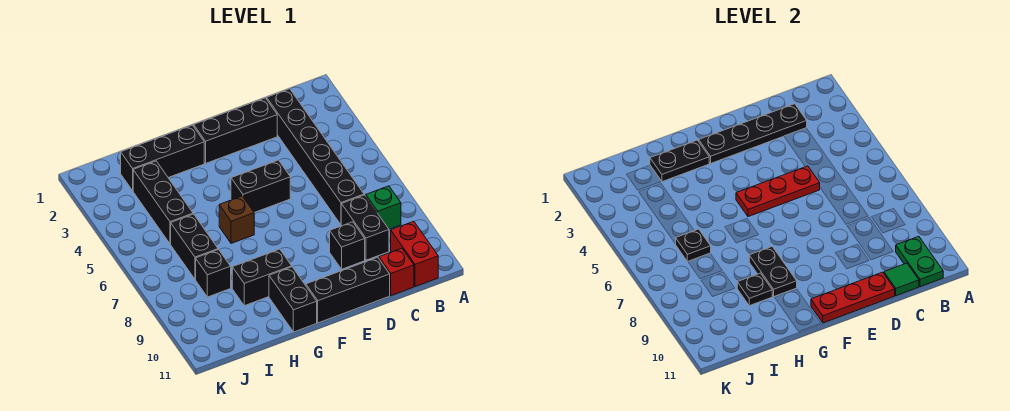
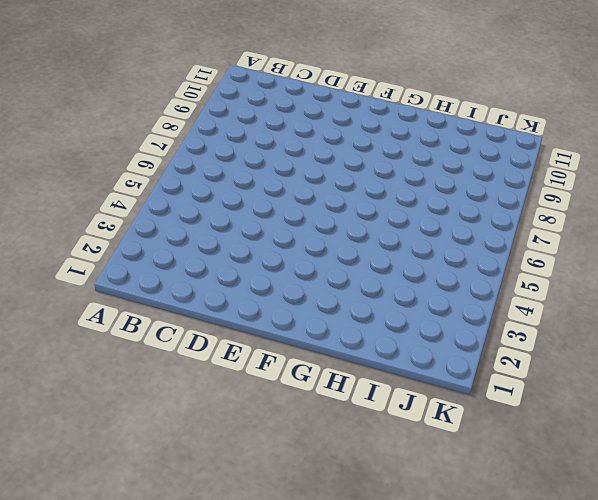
none -> green brick B8 level 1
none -> red brick B10:B11 level 1
none -> black brick C2:C7 level 1

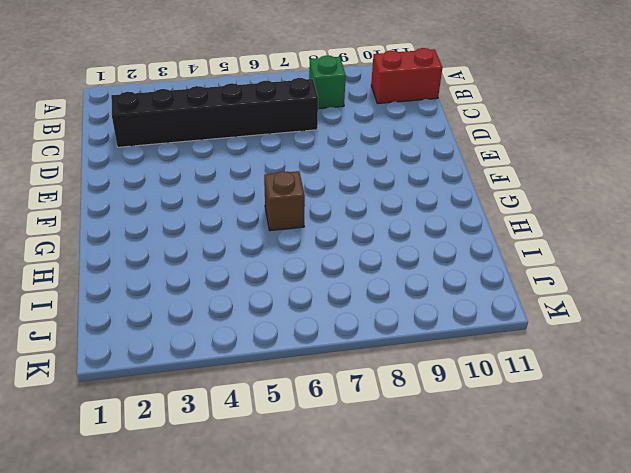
none -> black brick C8:C9 level 1
none -> red brick C11 level 1
none -> black brick D2:F2 level 1

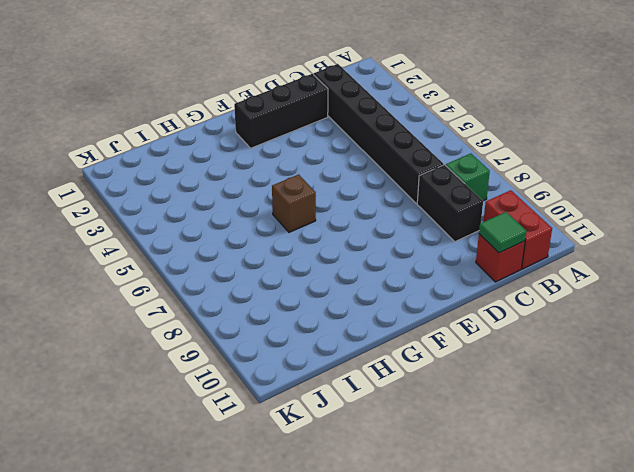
none -> black brick D9 level 1
none -> black brick D11:F11 level 1
none -> black brick E5:F5 level 1

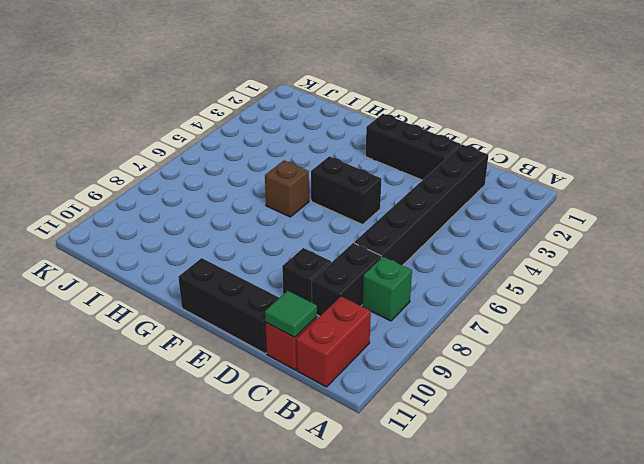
none -> black brick G2:I2 level 1
none -> black brick G9:H9 level 1
none -> black brick G10:G11 level 1

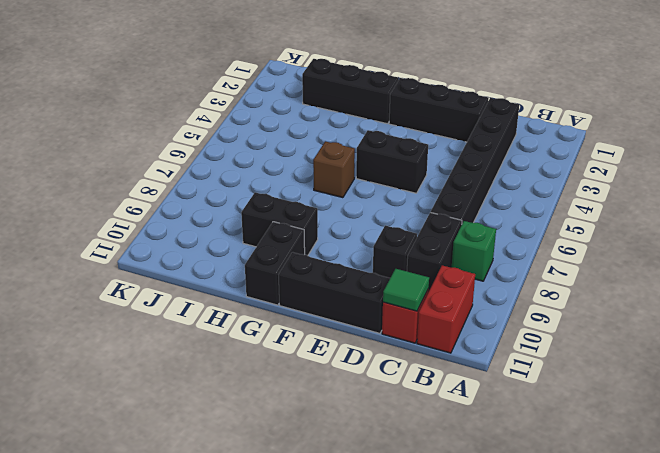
none -> black brick I3:I5 level 1
none -> black brick I6:I7 level 1
none -> black brick I8 level 1

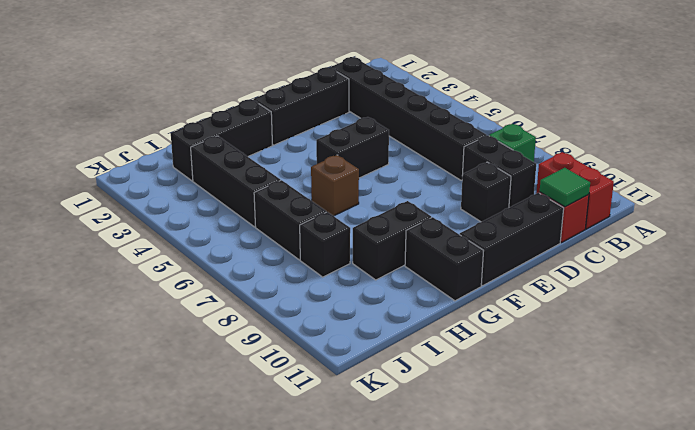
none -> green plate B10:B11 level 2
none -> black plate C2:F2 level 2
none -> red plate D5:F5 level 2

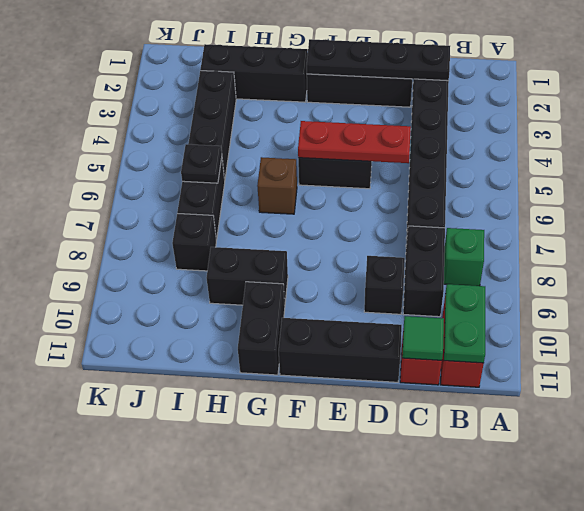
none -> red plate D11:F11 level 2
none -> black plate G2:H2 level 2
none -> black plate G8:G9 level 2

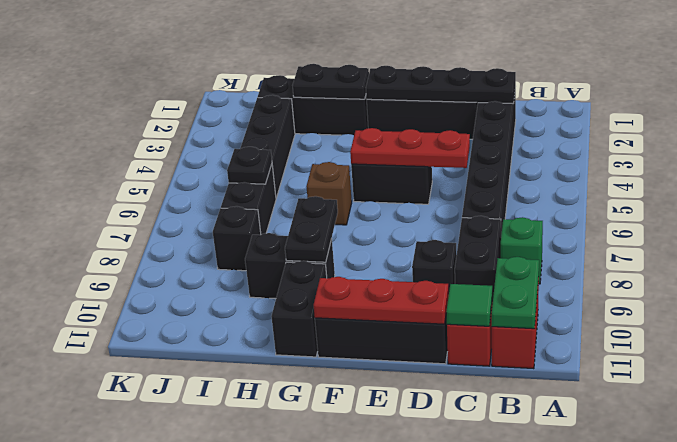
none -> black plate H9 level 2

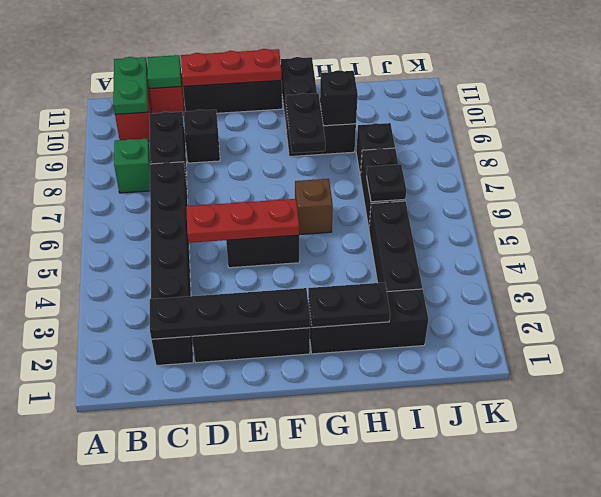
black brick H9 level 2 -> black plate H9 level 2

